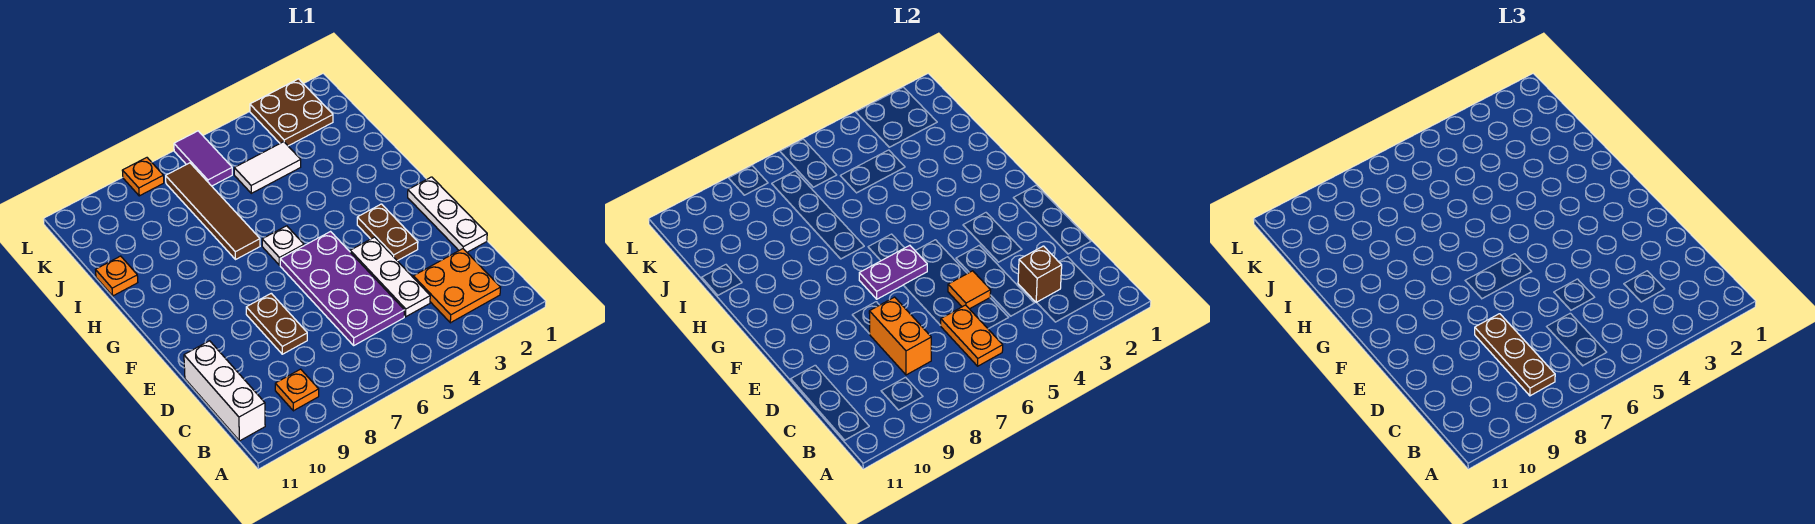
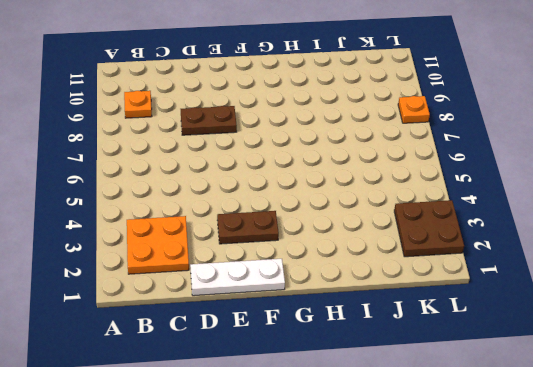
none -> white brick B11:D11 level 1
none -> white plate C4:E4 level 1
none -> purple plate C5:F6 level 1

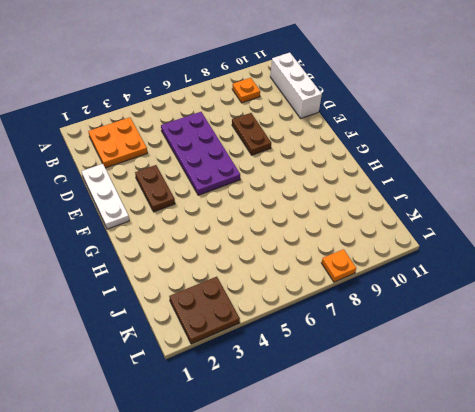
none -> white plate C4:E4 level 1
none -> white plate G6 level 1
none -> brown tile H7:K7 level 1

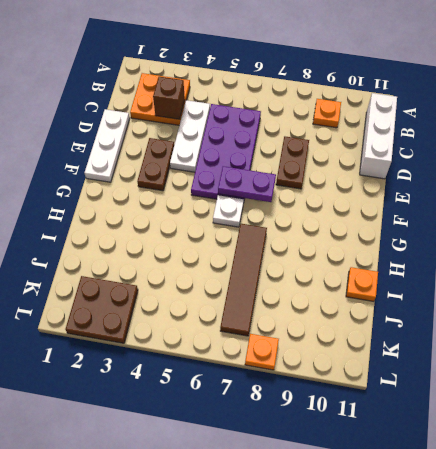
none -> white tile J4:J5 level 1
none -> purple tile K6:L6 level 1
none -> orange plate B6:C6 level 2

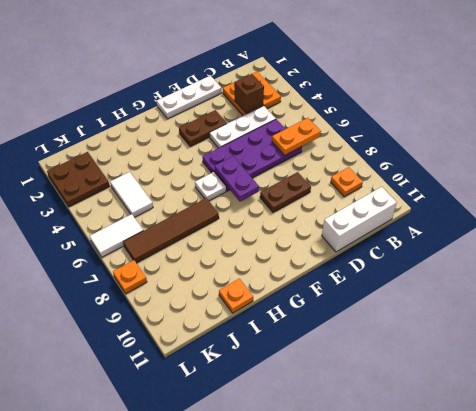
white tile K6:L6 level 1 -> purple tile K6:L6 level 1
none -> orange brick C8:D8 level 2
none -> orange tile D5 level 2
none -> brown plate B8:D8 level 3

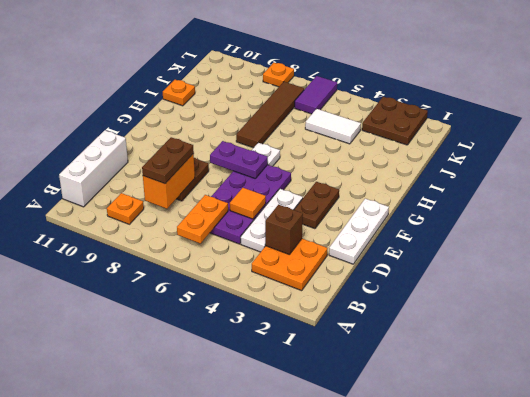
brown plate C8:D8 level 3 -> brown plate B8:D8 level 3

